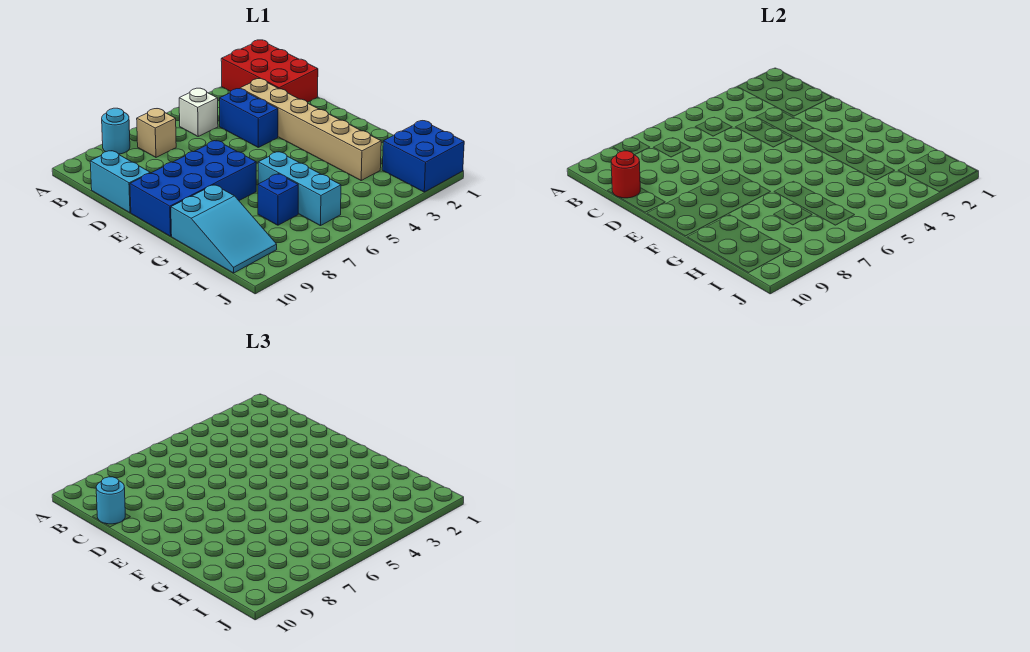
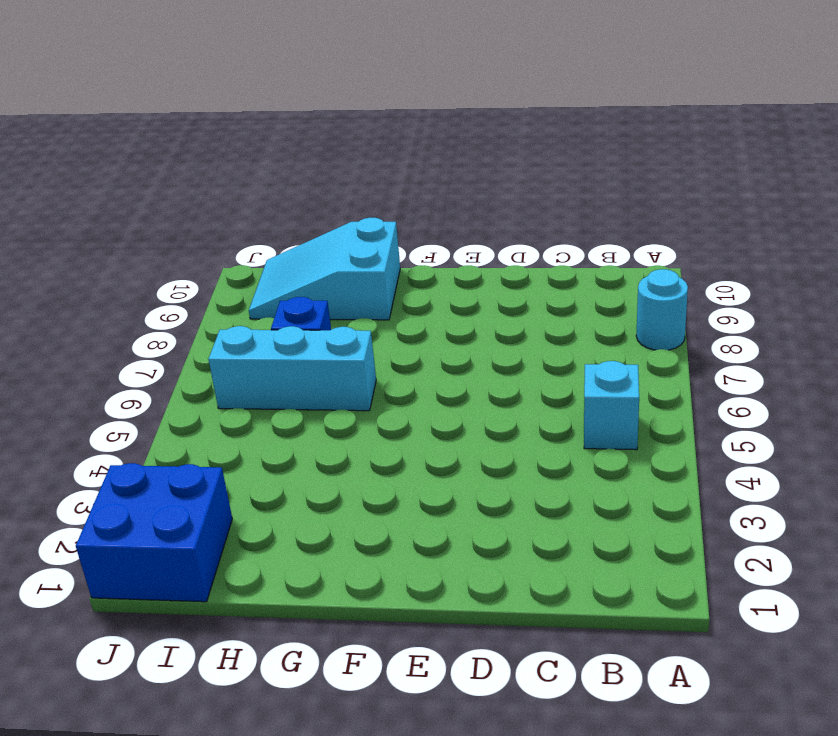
cyan brick B5 level 1 -> white brick B5 level 1
none -> red brick A1:C2 level 1
none -> tan brick B7 level 1
none -> tan brick C3:H3 level 1

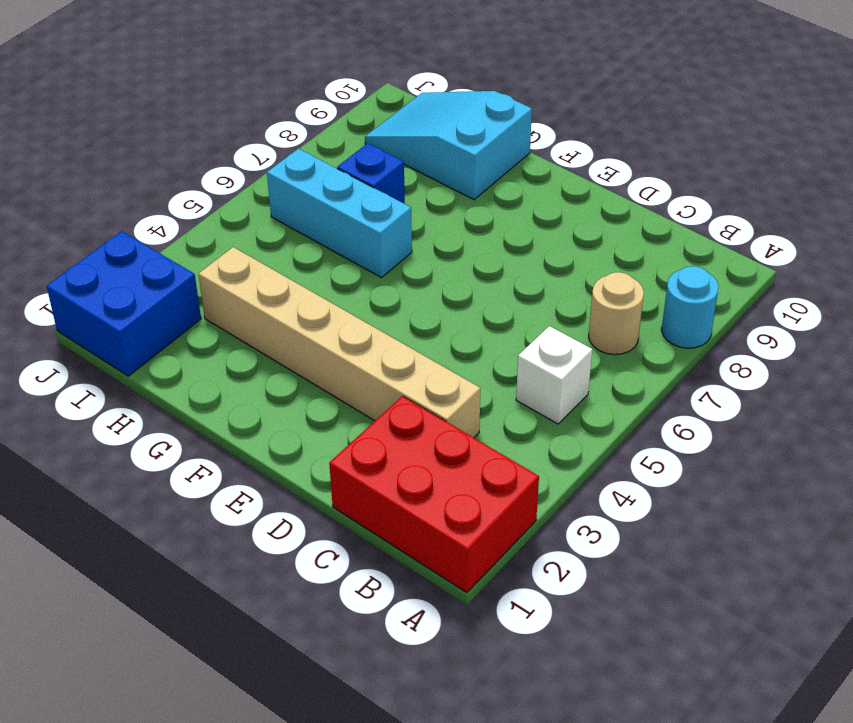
tan round brick B7 level 1 -> tan brick B7 level 1
none -> blue brick C4:D4 level 1
none -> cyan brick C10:D10 level 1
none -> blue brick E7:F10 level 1

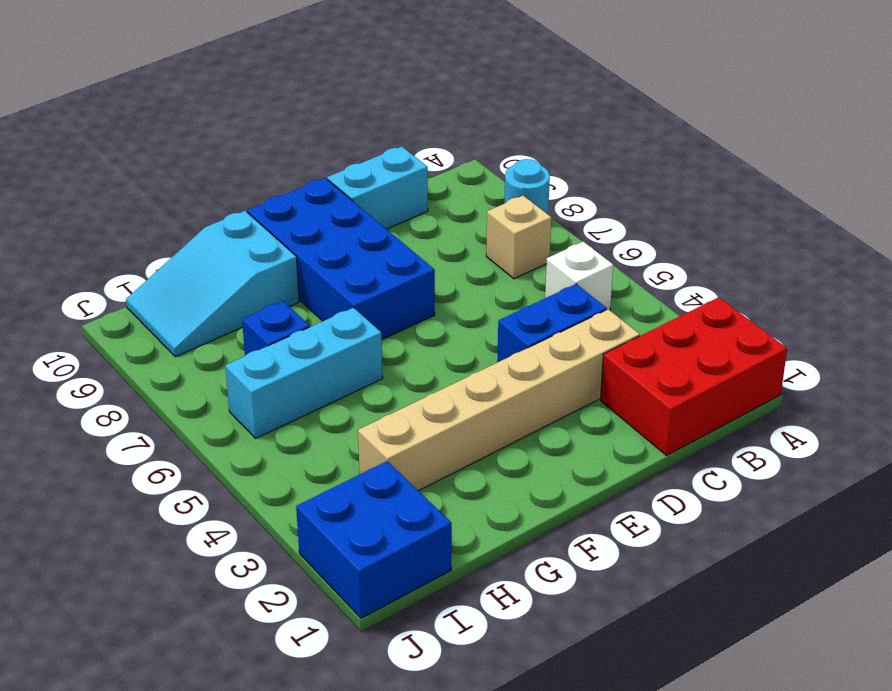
none -> red round brick C10 level 2
none -> cyan round brick C10 level 3

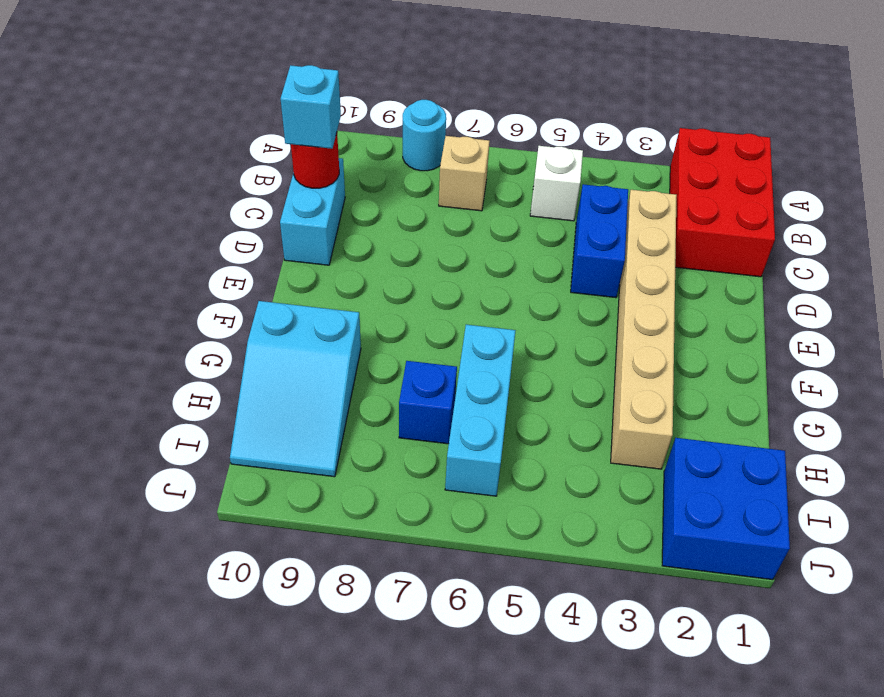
cyan brick C10 level 3 -> cyan round brick C10 level 3
none -> blue brick E7:F10 level 1

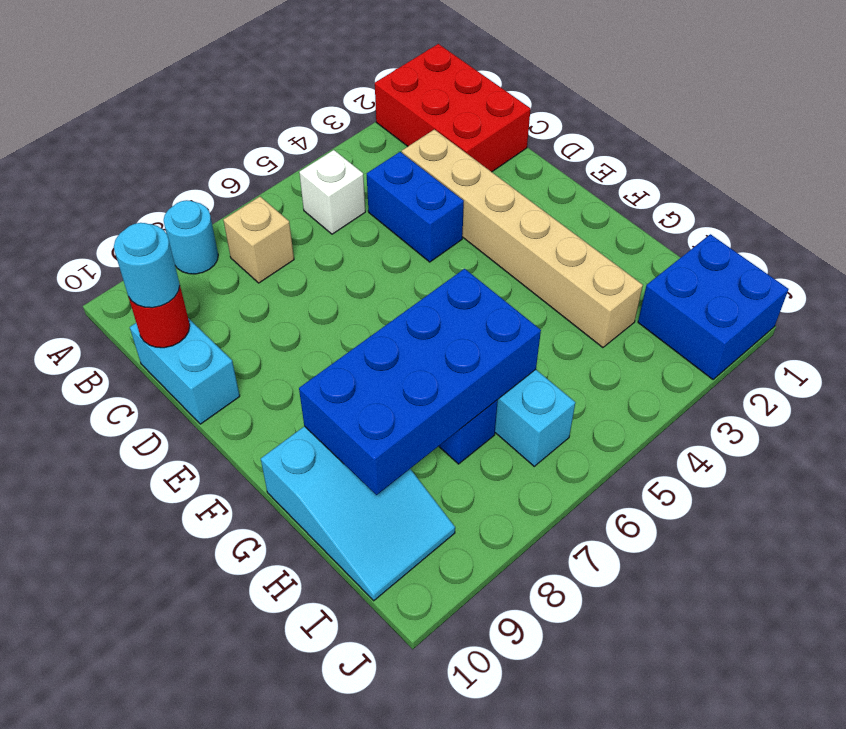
blue brick G6:H9 level 2 -> blue brick E7:F10 level 1

